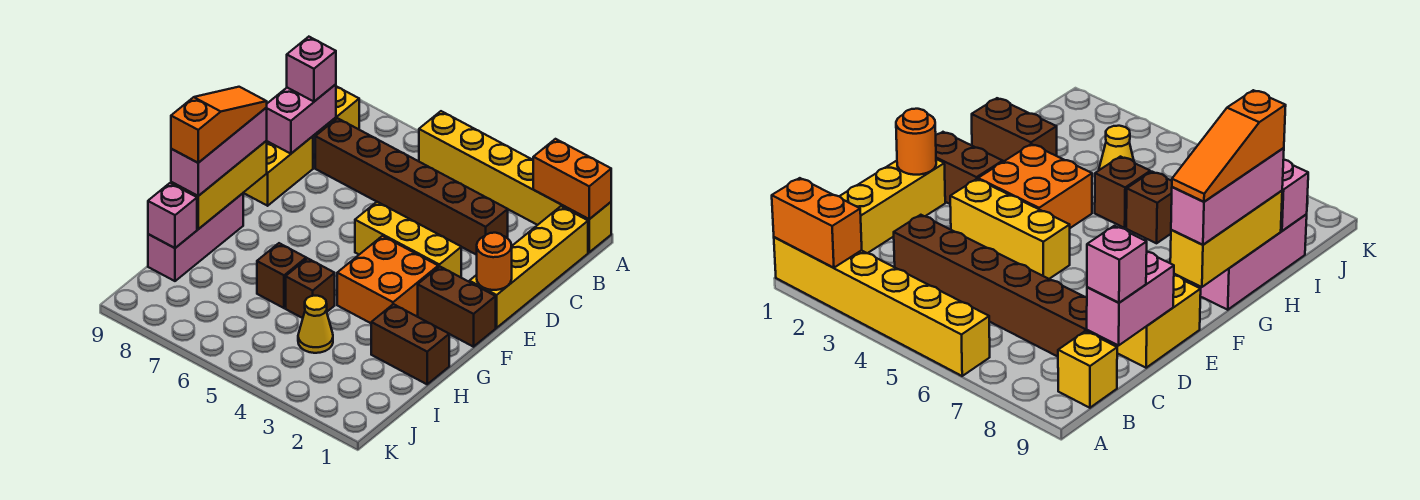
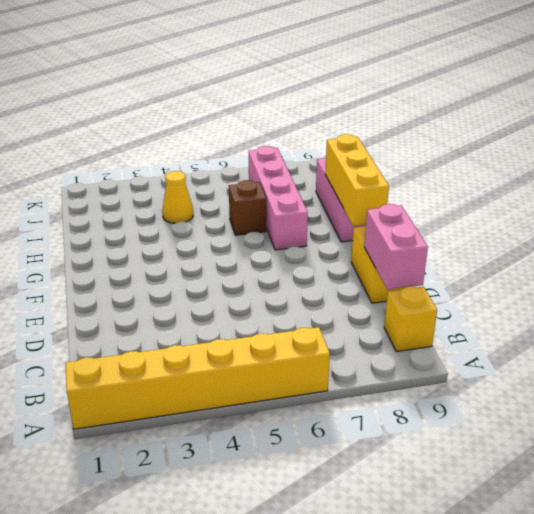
pink brick G7:J7 level 1 -> none
none -> yellow brick B1:E1 level 1
none -> brown brick C3:C8 level 1
none -> yellow brick E3:E5 level 1

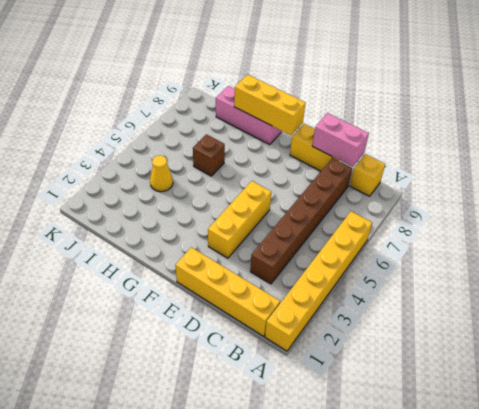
none -> brown brick F1:F2 level 1
none -> orange brick F3:G4 level 1
none -> brown brick H1:H2 level 1

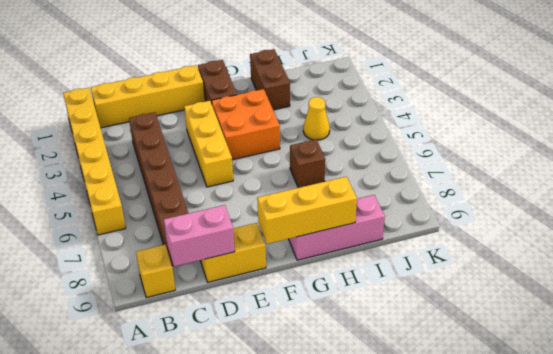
none -> brown brick H5 level 1
none -> orange brick A1:A2 level 2
none -> orange round brick E1 level 2

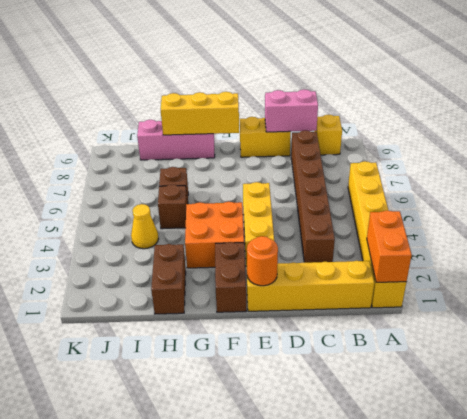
none -> pink brick I9 level 2
none -> pink brick C9 level 3
none -> pink brick F9:H9 level 3

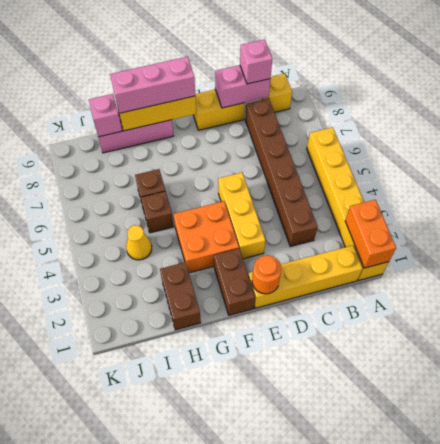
none -> orange slope F9:H9 level 4 top H

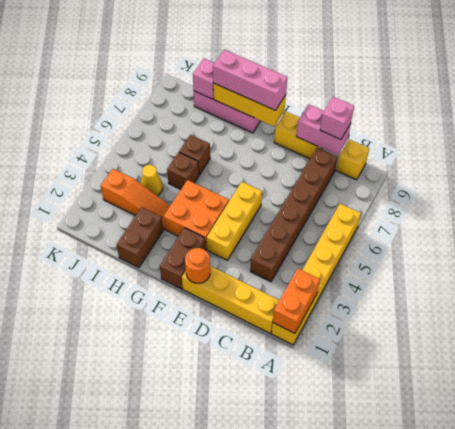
orange slope H3:J3 level 1 top J -> orange slope F9:H9 level 4 top H

